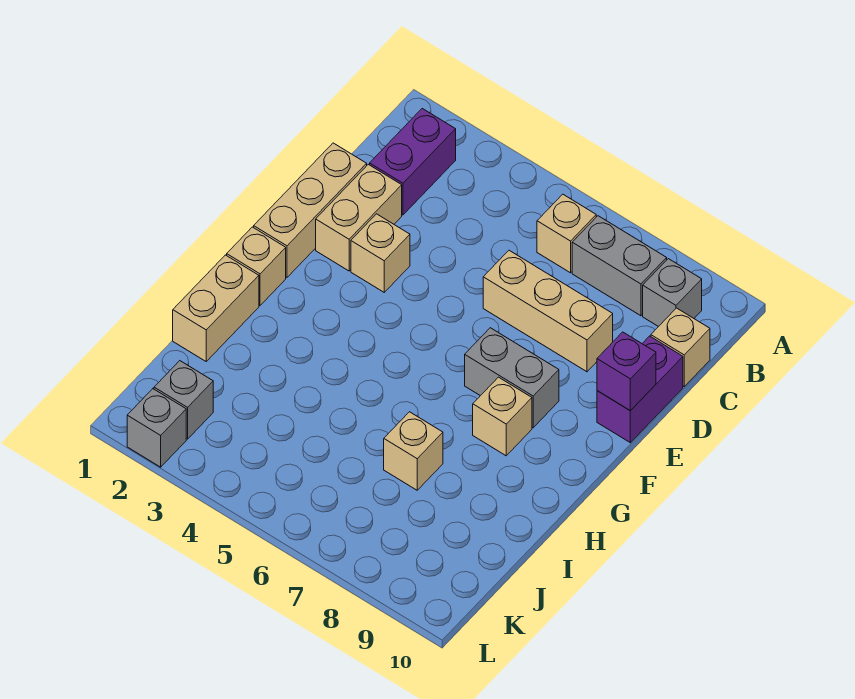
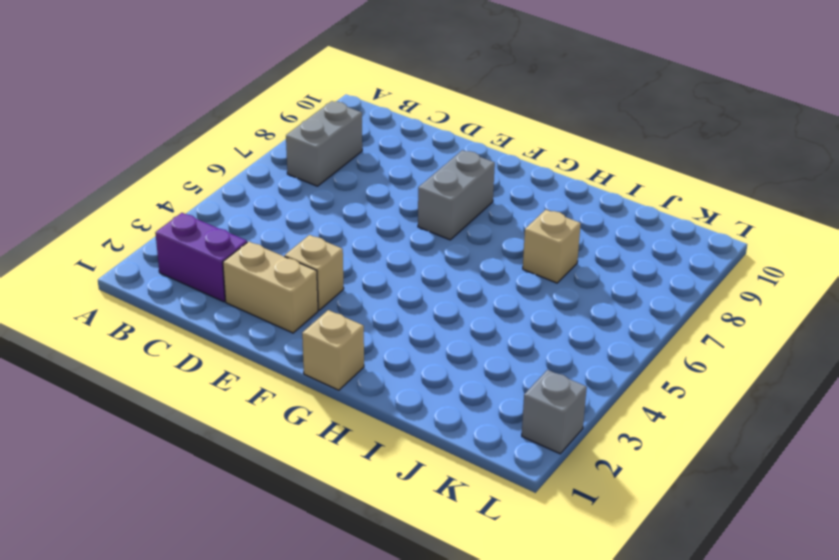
none -> tan brick B6 level 1
none -> grey brick B9 level 1
none -> tan brick C10 level 1

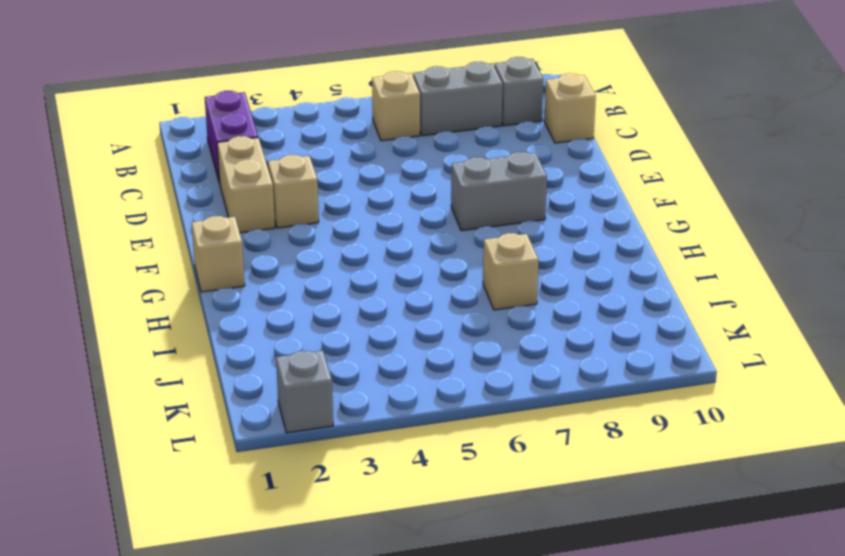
none -> tan brick D1:F1 level 1
none -> tan brick D6:D8 level 1
none -> purple brick D10:E10 level 1

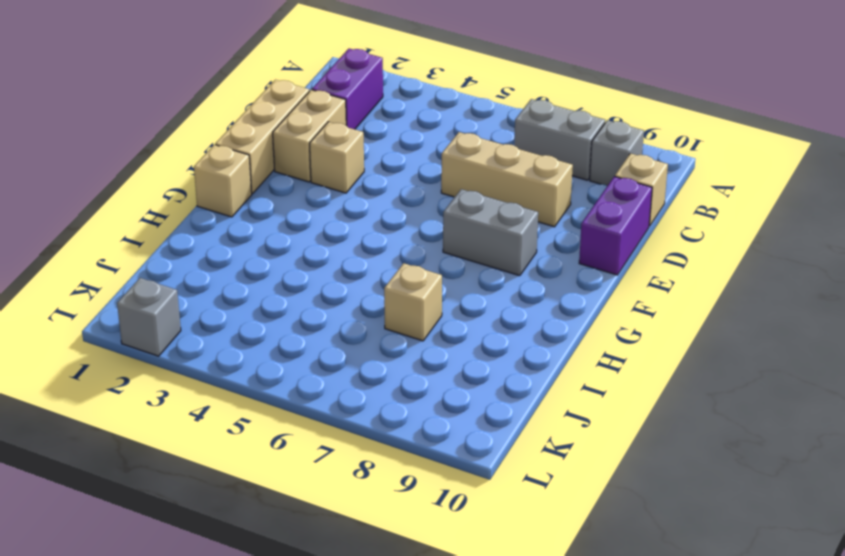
none -> tan brick B6 level 1
none -> tan brick G8 level 1
none -> tan brick H1:I1 level 1

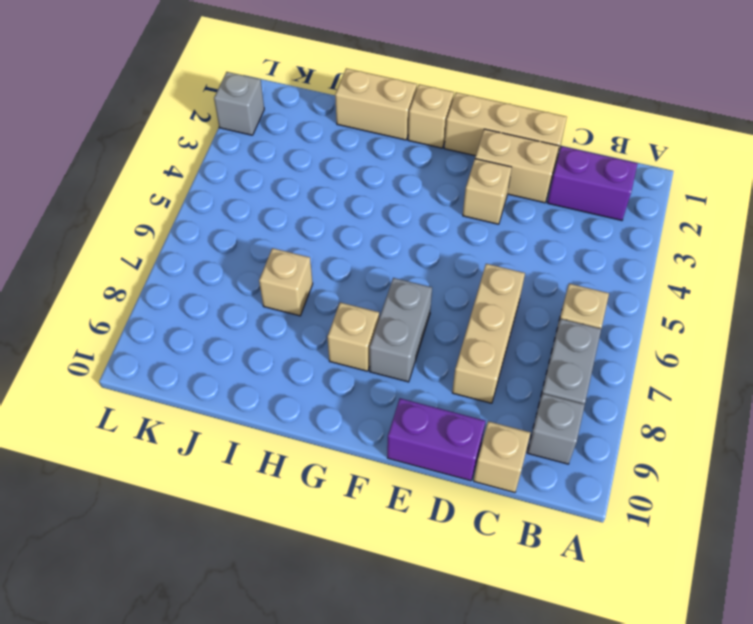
none -> grey brick K2 level 1
none -> purple brick E10 level 2

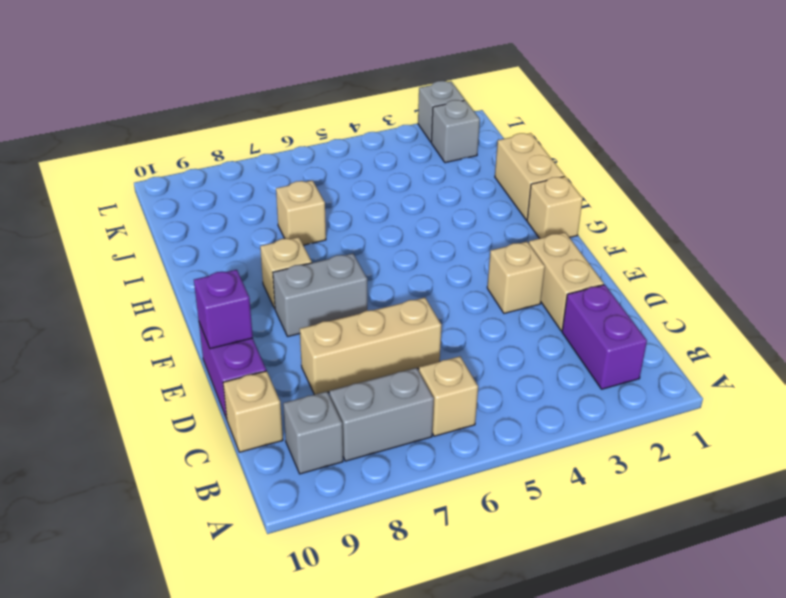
none -> tan brick D1:F1 level 1

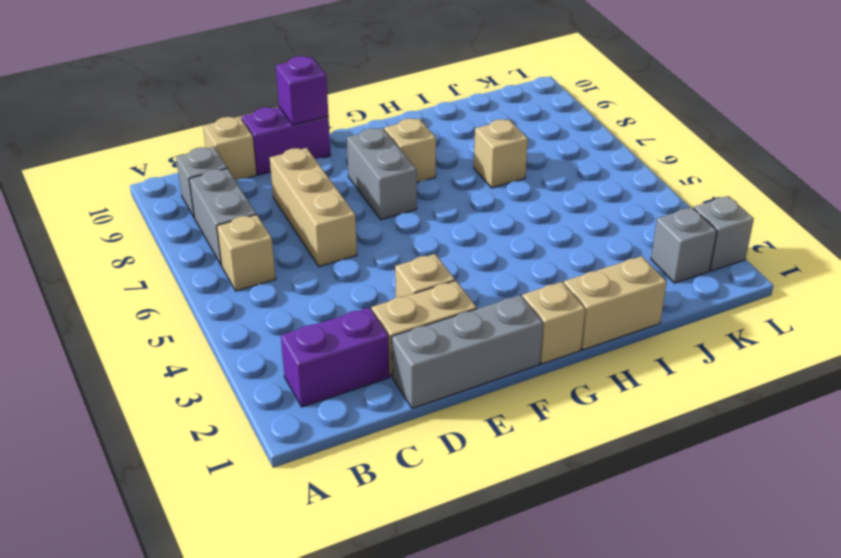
grey brick D1:F1 level 1 -> tan brick D1:F1 level 1

